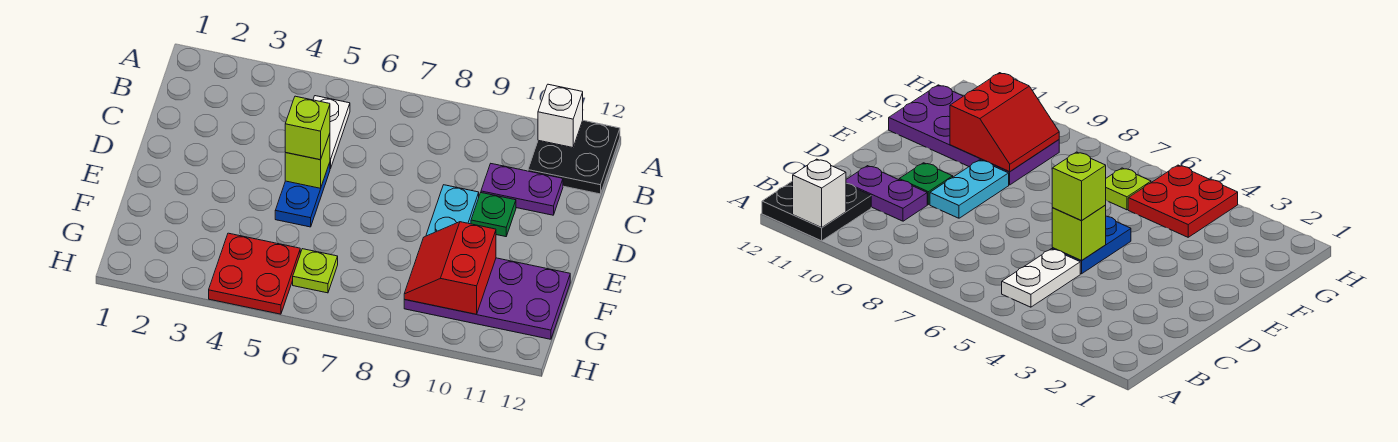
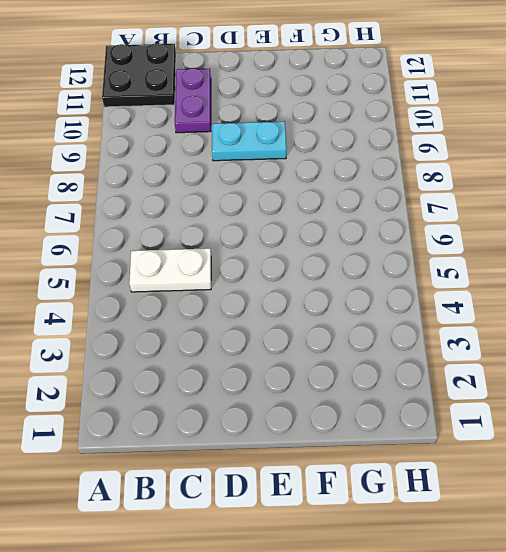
none -> blue plate D5:E5 level 1
none -> green plate D10 level 1
none -> purple plate F9:G12 level 1

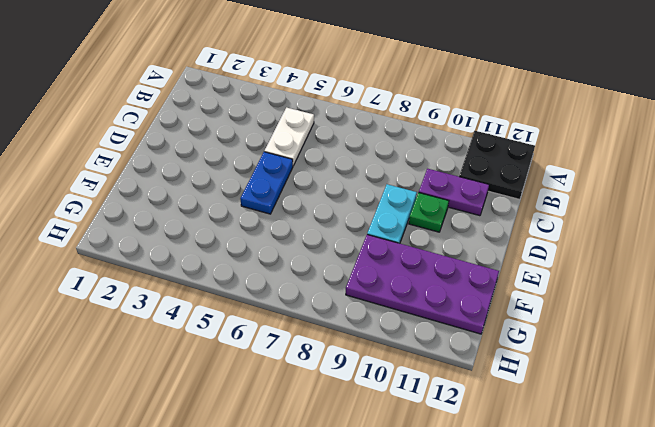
none -> red plate G4:H5 level 1
none -> lime plate G6 level 1
none -> white brick A11 level 2

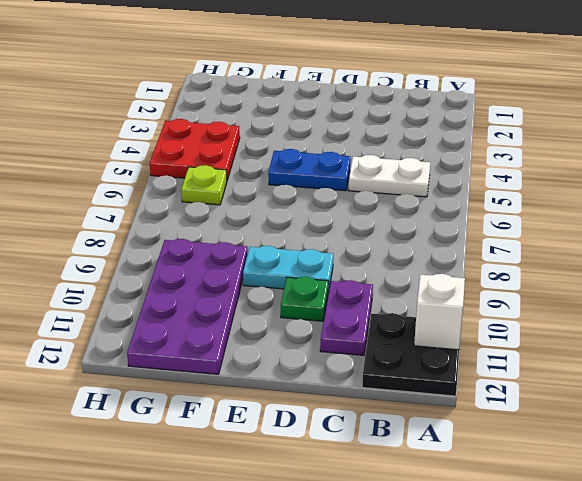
none -> lime brick D5 level 2
none -> red slope F9:G10 level 2 top 10
none -> lime brick D5 level 3

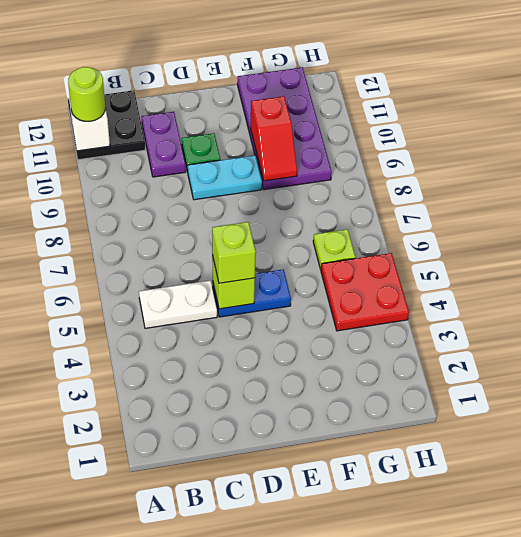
lime round brick A11 level 3 -> none
red slope F9:F10 level 2 top 10 -> red slope F9:G10 level 2 top 10

